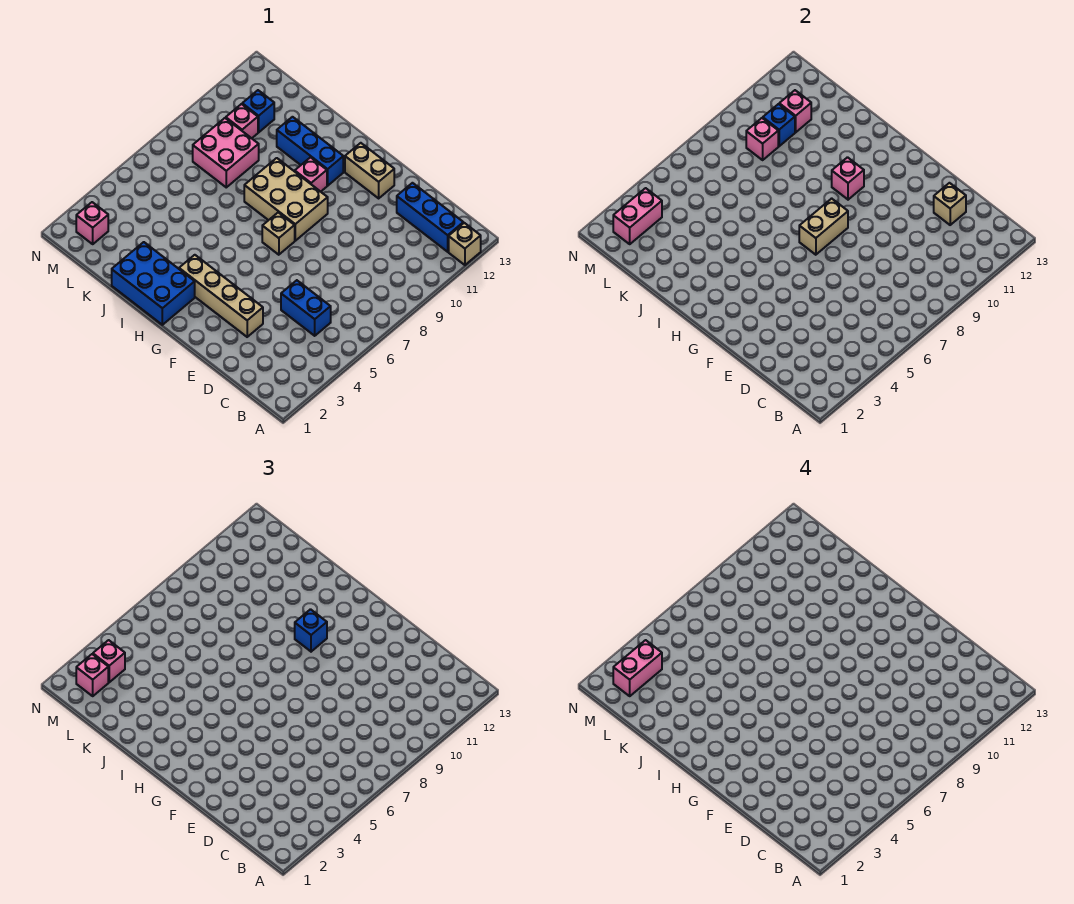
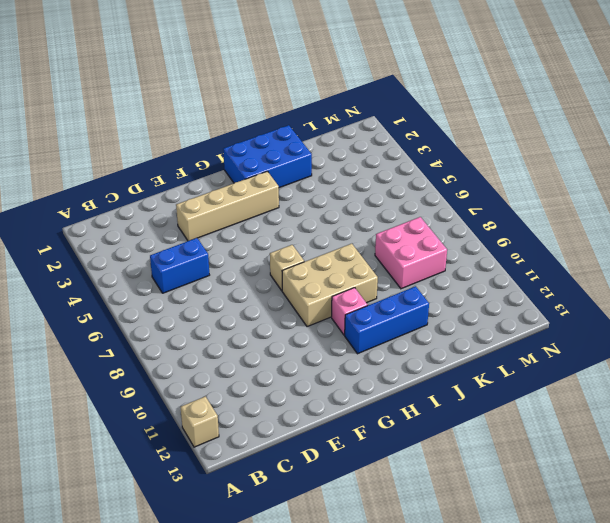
none -> blue brick B12:D12 level 1
none -> tan brick F12:G12 level 1
none -> pink brick L10 level 1

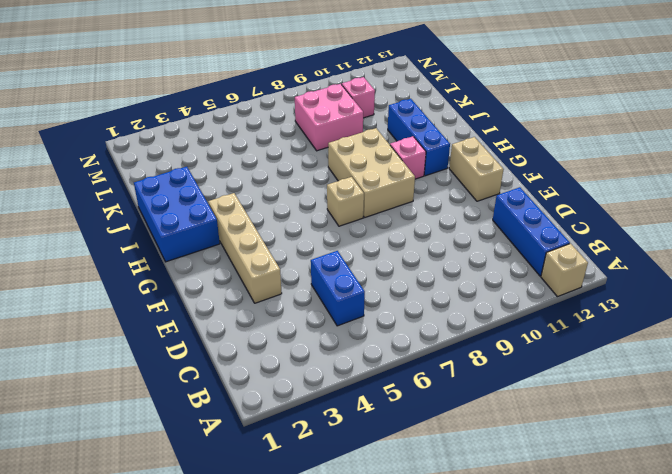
none -> blue brick L11 level 1
none -> pink brick M2 level 1
none -> tan brick D12 level 2

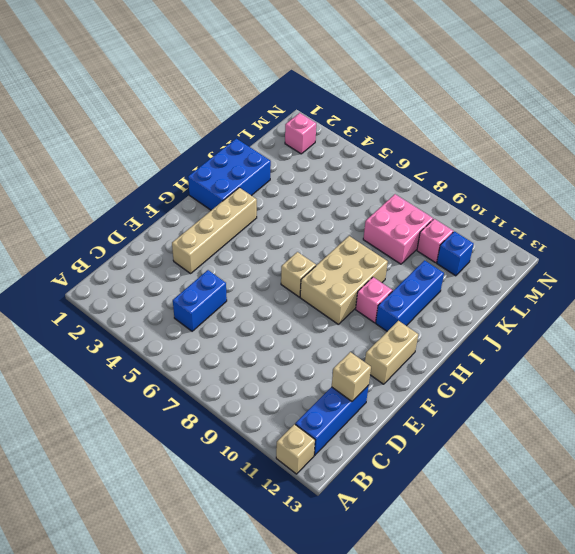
none -> tan brick G7:G8 level 2
none -> pink brick H10 level 2
none -> pink brick L9 level 2

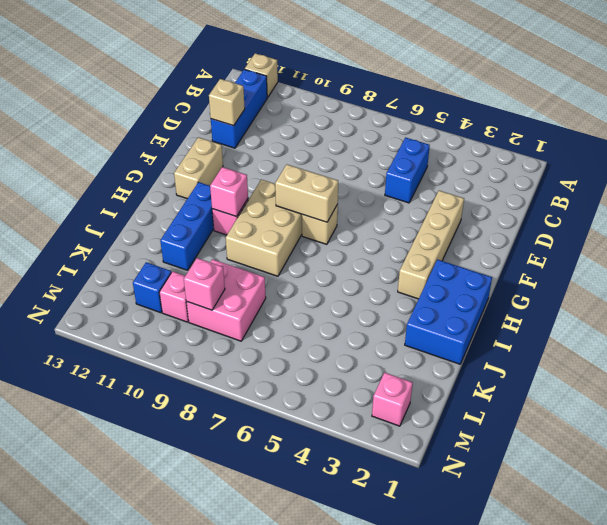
none -> blue brick L10 level 2
none -> pink brick L11 level 2
none -> pink brick M2:M3 level 2

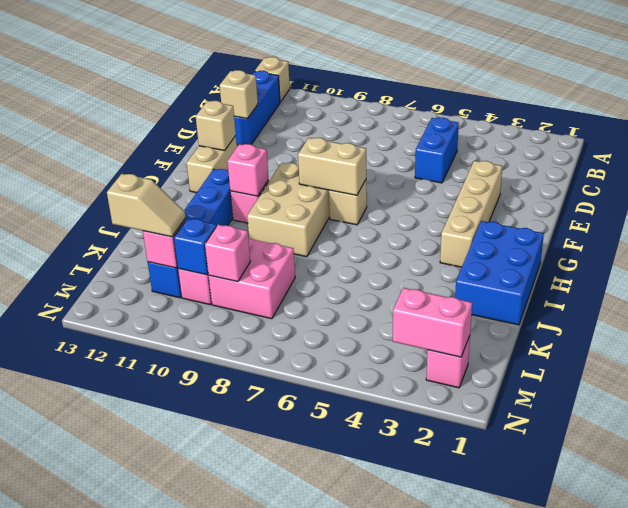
tan brick F12 level 2 -> none
tan slope L11:L12 level 3 top 12 -> none
none -> blue brick H10 level 3
none -> pink brick M2 level 3
none -> pink brick M3 level 3

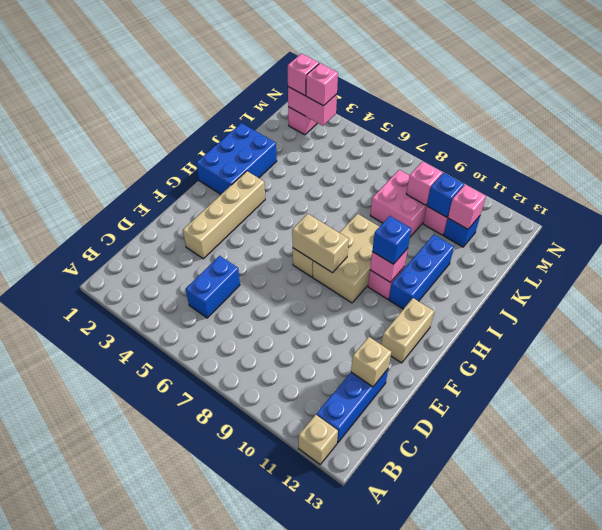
none -> pink brick M2:M3 level 4

